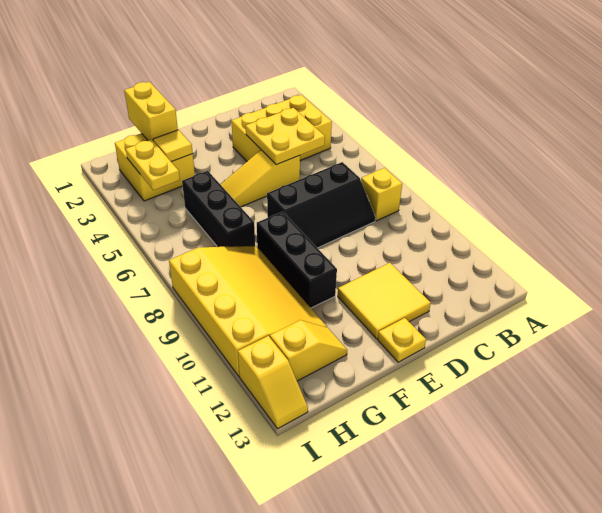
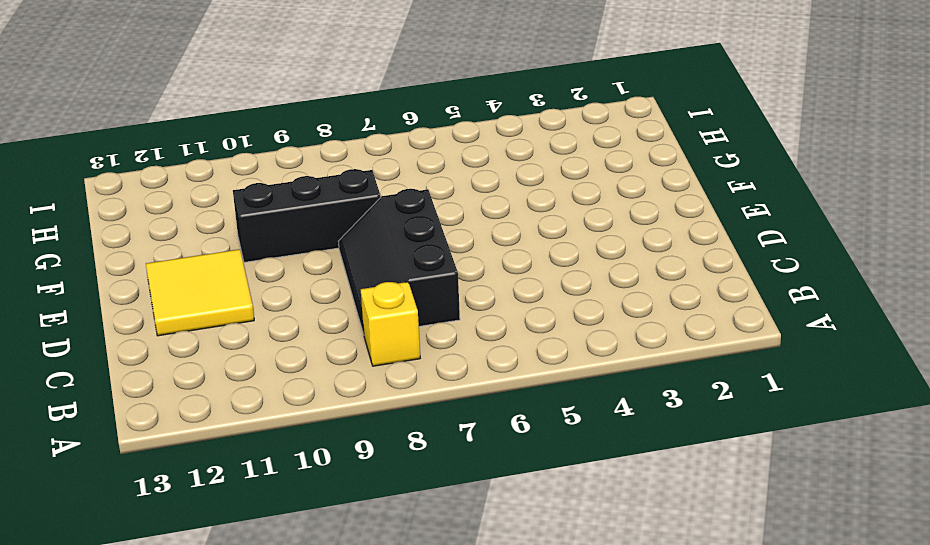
none -> yellow brick B3:D4 level 1
none -> yellow slope D5:F5 level 1 top D
none -> yellow plate E13 level 1

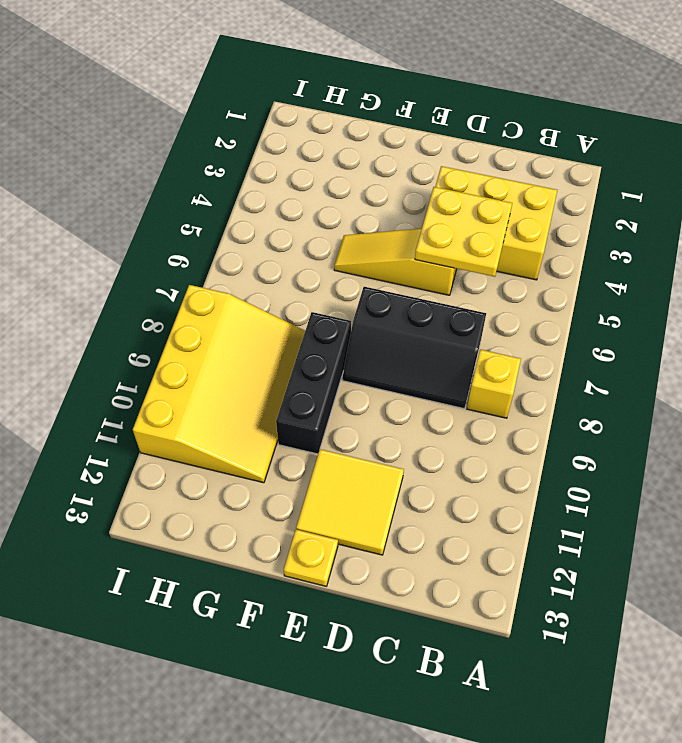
none -> yellow brick G2:H3 level 1
none -> black brick G5:G7 level 1
none -> yellow slope G12:H12 level 1 top H

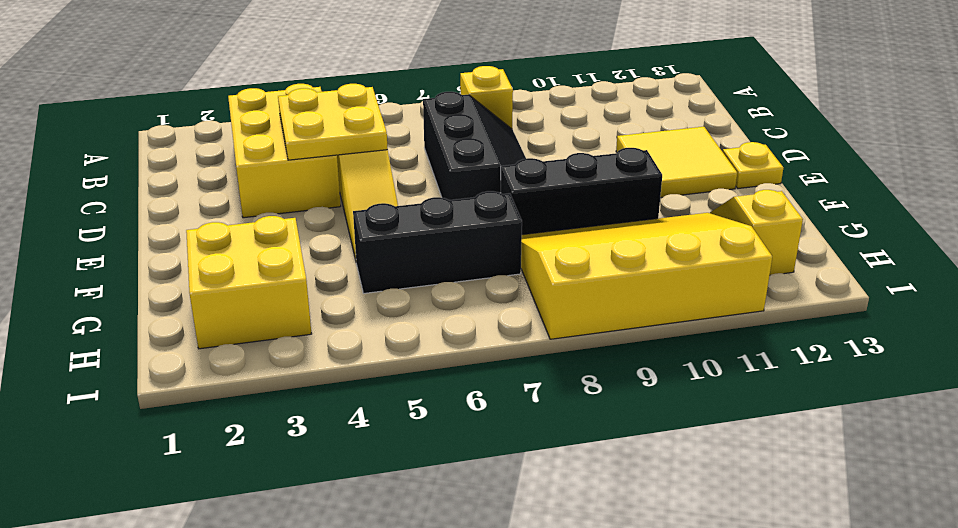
none -> yellow slope I12:I13 level 1 top 12
none -> yellow brick G1:G2 level 2
none -> yellow tile G3 level 2

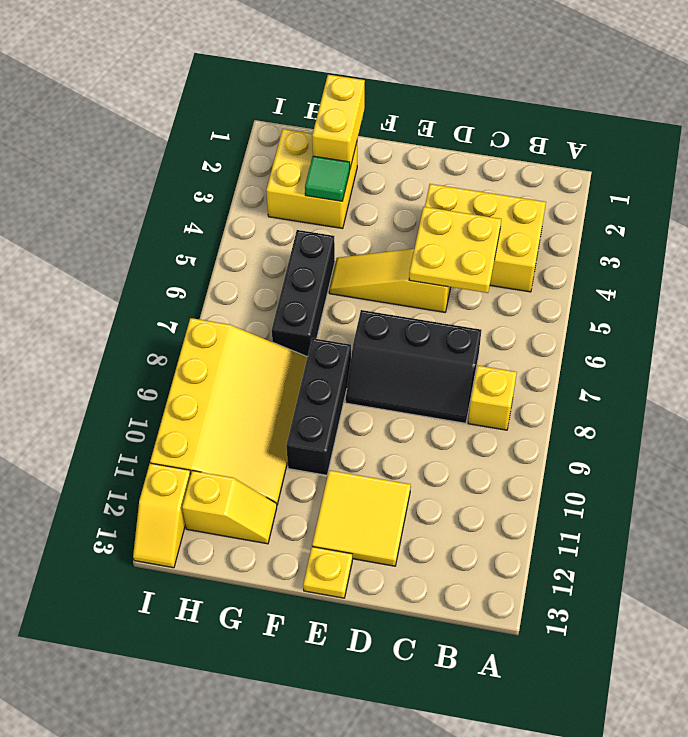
green tile G3 level 2 -> yellow tile G3 level 2
none -> yellow plate H3:H4 level 2

